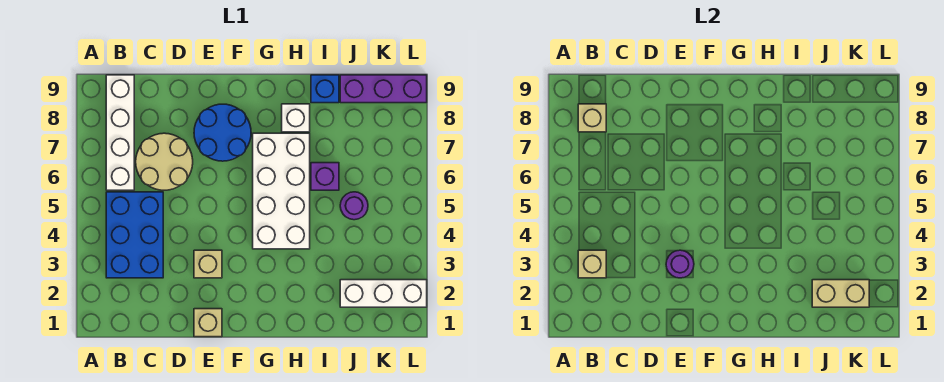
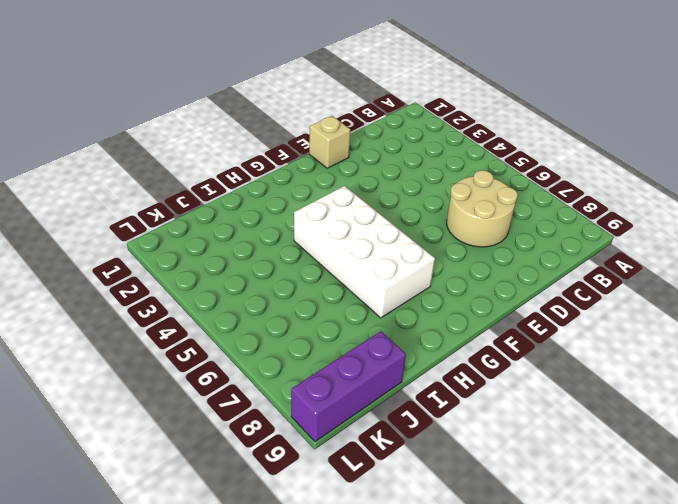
none -> blue brick B3:C5 level 1
none -> white brick B6:B9 level 1
none -> tan brick E3 level 1

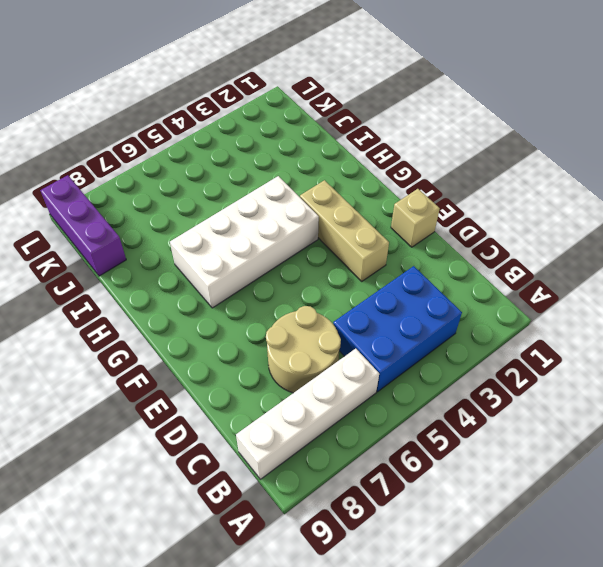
tan brick E3:G3 level 1 -> tan brick E3 level 1
none -> blue round brick E7:F8 level 1
none -> white brick H8 level 1
none -> purple brick I6 level 1

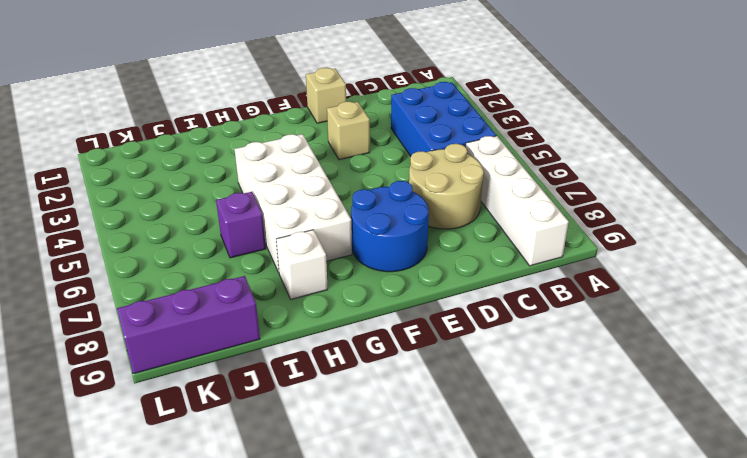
none -> blue brick I9 level 1
none -> white brick J2:L2 level 1
none -> purple round brick J5 level 1

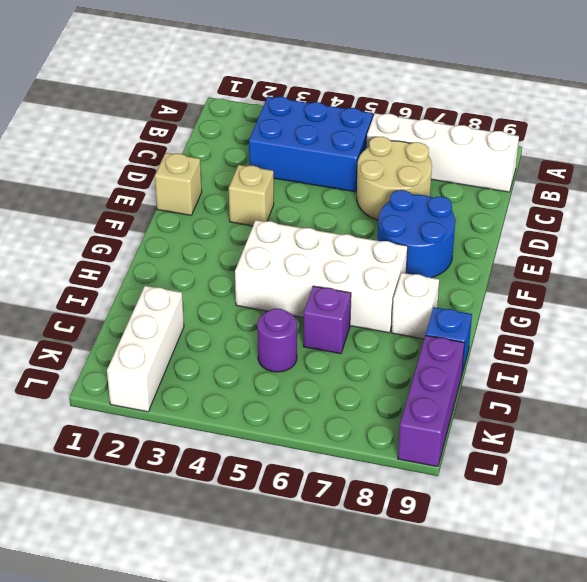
none -> tan brick B3 level 2
none -> tan brick B8 level 2
none -> purple round brick E3 level 2

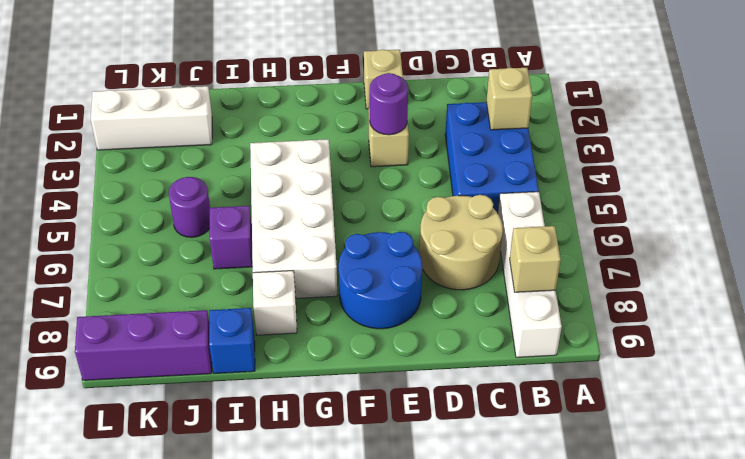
none -> tan brick J2:K2 level 2

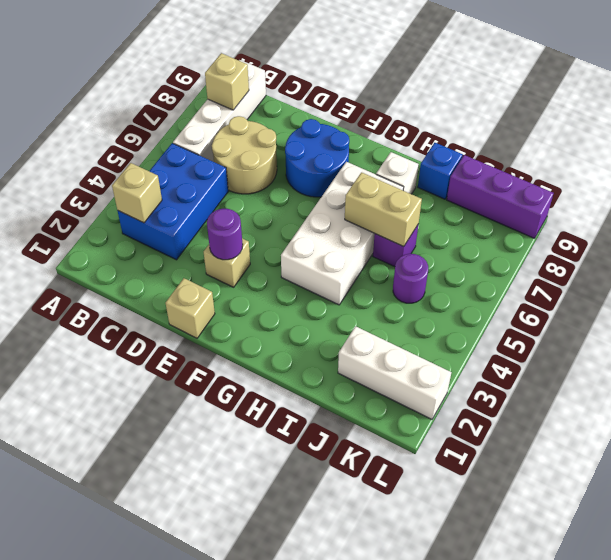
tan brick H6:I6 level 2 -> tan brick J2:K2 level 2

